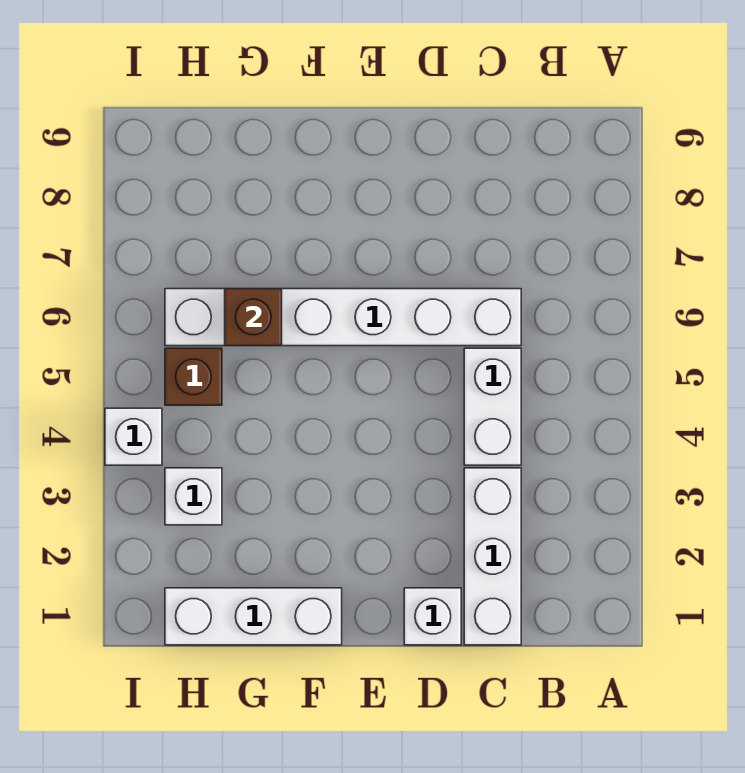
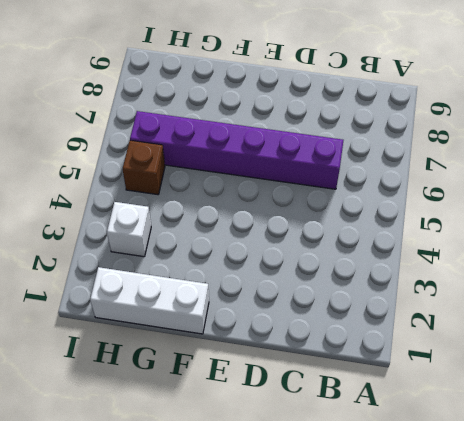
purple brick C6:H6 level 1 -> white brick C6:H6 level 1
none -> white brick C1:C3 level 1
none -> white brick C4:C5 level 1

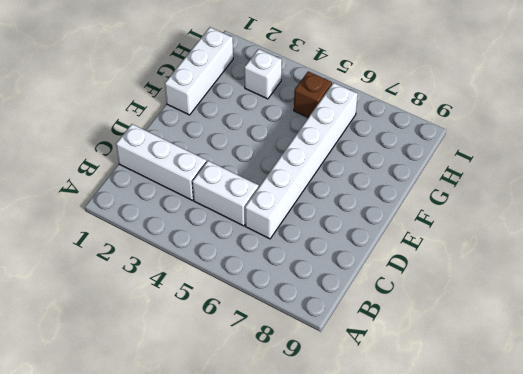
none -> white brick D1 level 1
none -> white brick I4 level 1

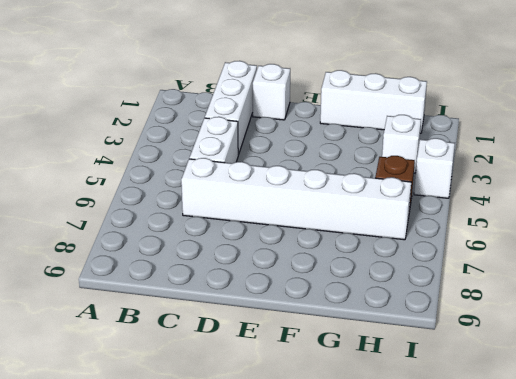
none -> brown brick G6 level 2

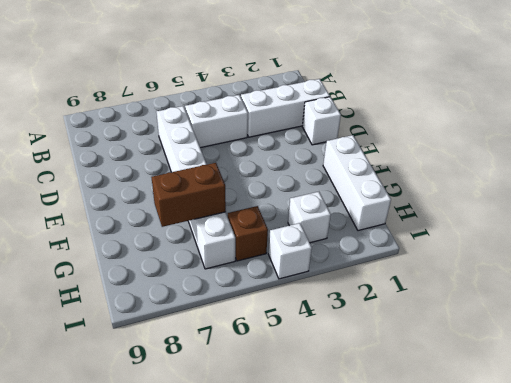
brown brick G6:G7 level 2 -> brown brick G6 level 2

